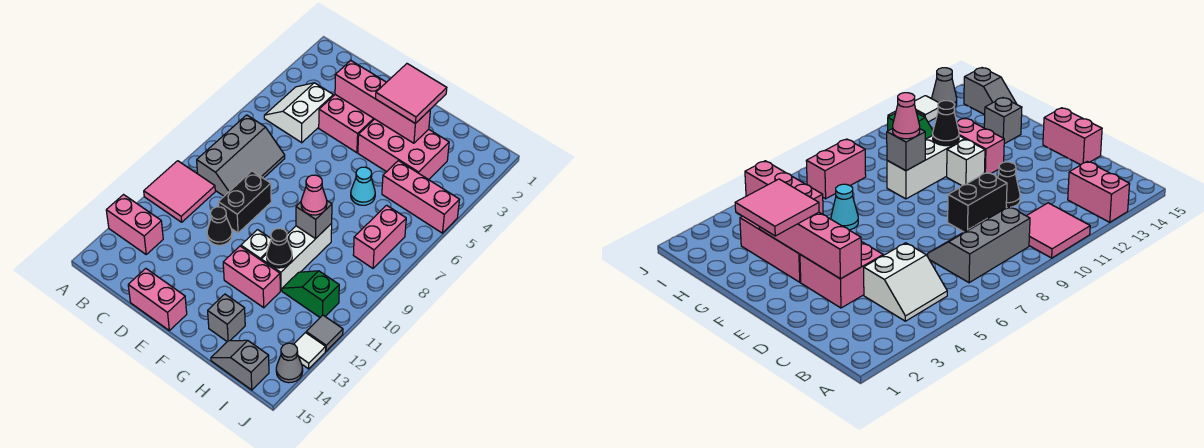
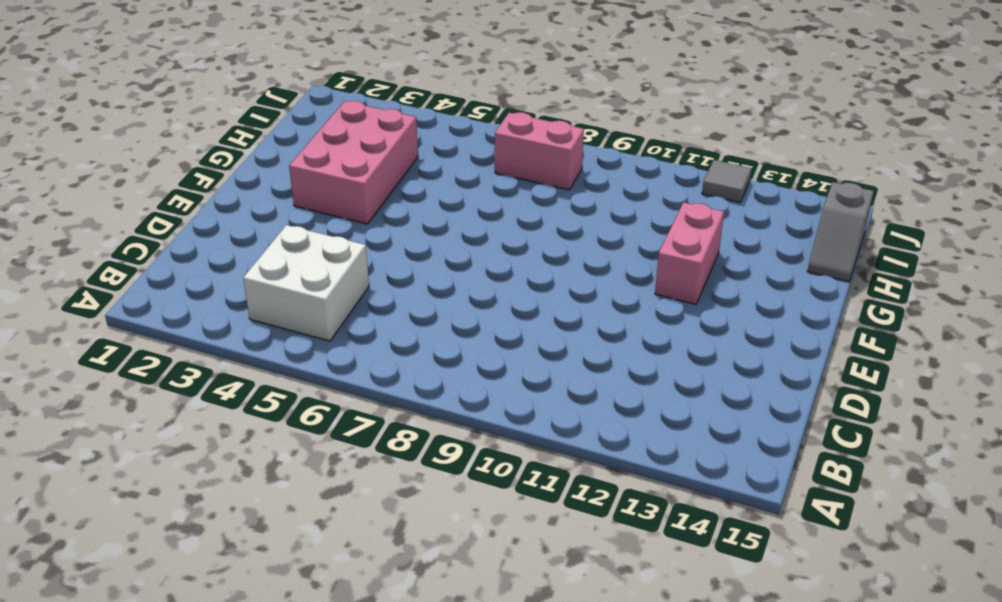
white brick B4:C5 level 1 -> white slope B4:C5 level 1 top C
none -> pink tile A10:B11 level 1
none -> pink brick A13:B13 level 1
none -> grey slope B7:C9 level 1 top B

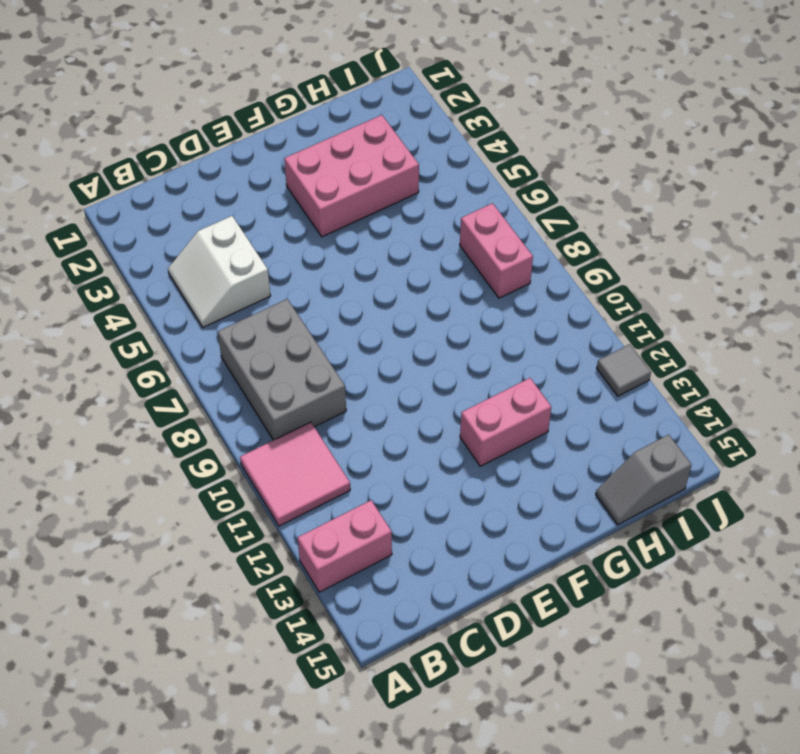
grey brick B7:C9 level 1 -> grey slope B7:C9 level 1 top B
none -> pink brick D3:E4 level 1
none -> black brick D9:D10 level 1
none -> black cone D11 level 1

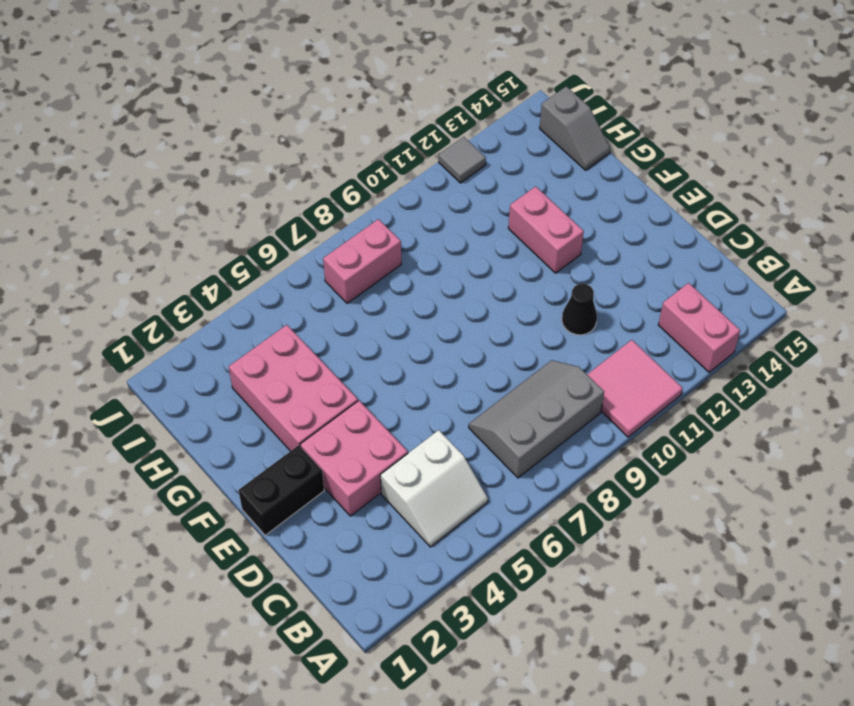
black brick E1:E2 level 1 -> black brick D9:D10 level 1
none -> pink brick D15:E15 level 1
none -> white brick F11 level 1
none -> cyan cone G6 level 1

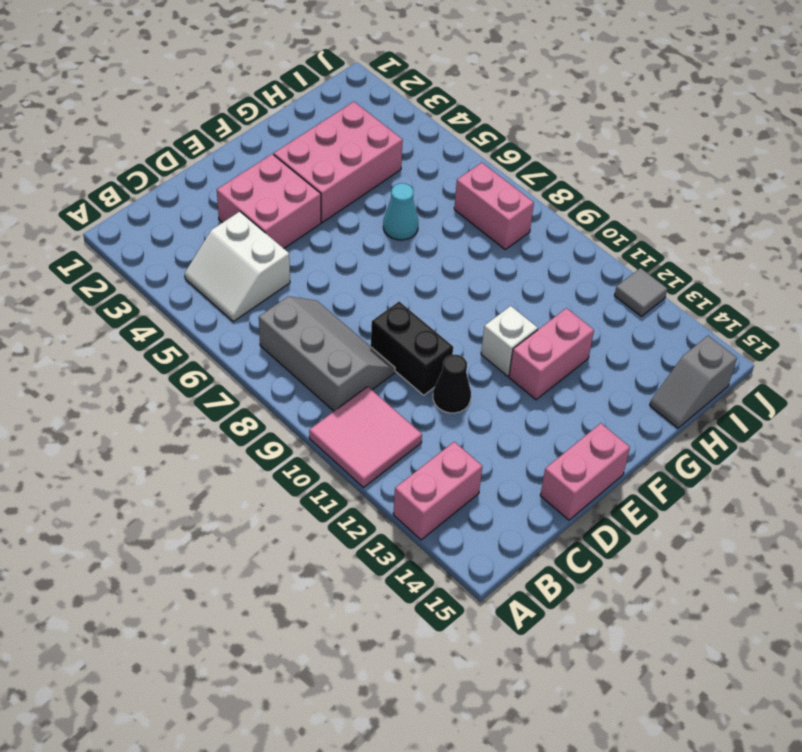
none -> white brick G9:G11 level 1
none -> grey brick G14 level 1
none -> pink brick H5:J5 level 1

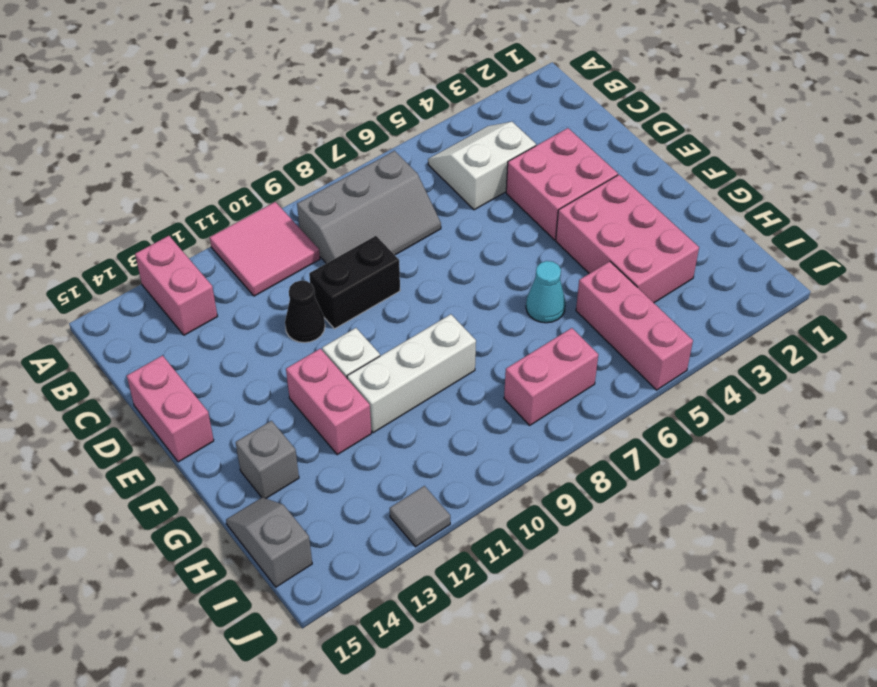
none -> green slope H11:I11 level 1 top I
none -> white tile J13 level 1
none -> grey cone J14 level 1

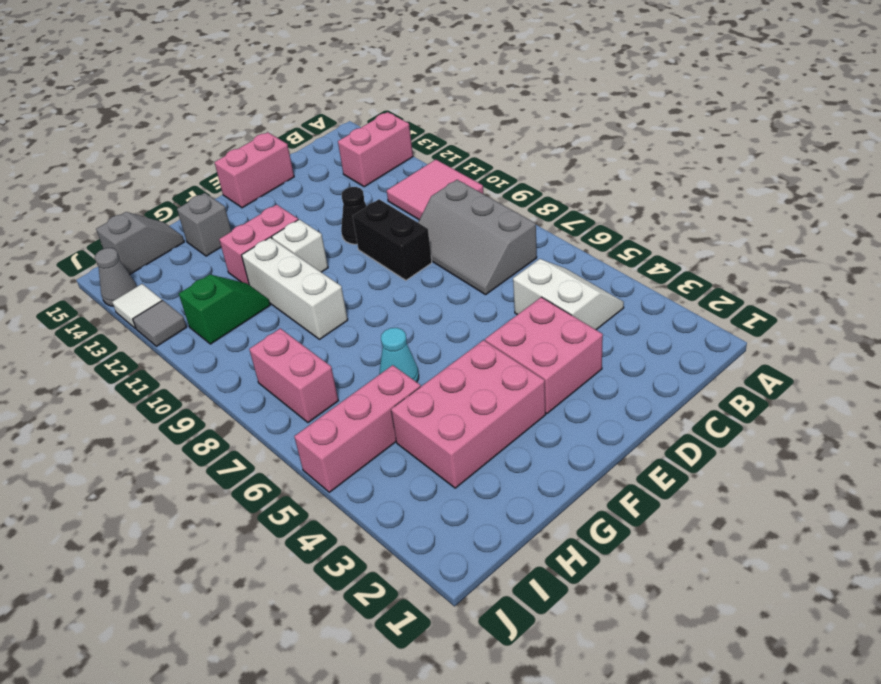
none -> pink brick D3:G3 level 2
none -> grey brick G9 level 2
none -> black cone G11 level 2

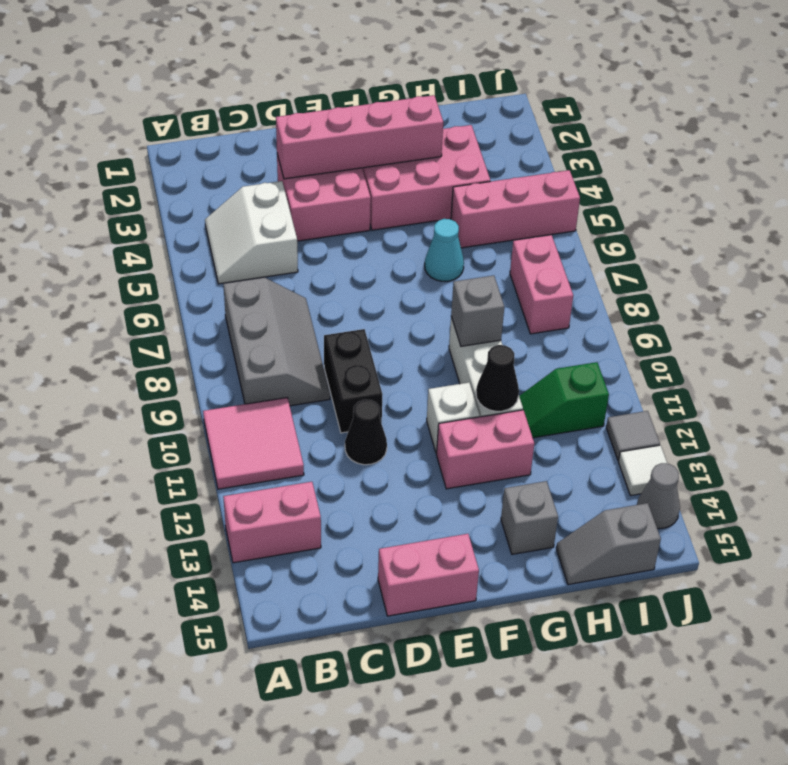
none -> pink tile F2:G3 level 3
none -> pink cone G9 level 3

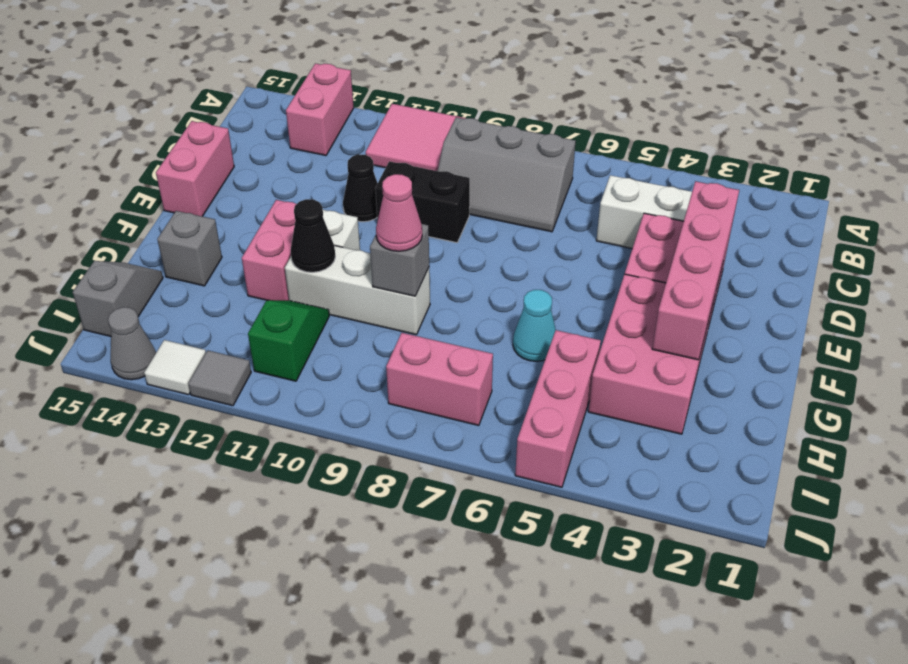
none -> pink tile F2:G3 level 3

